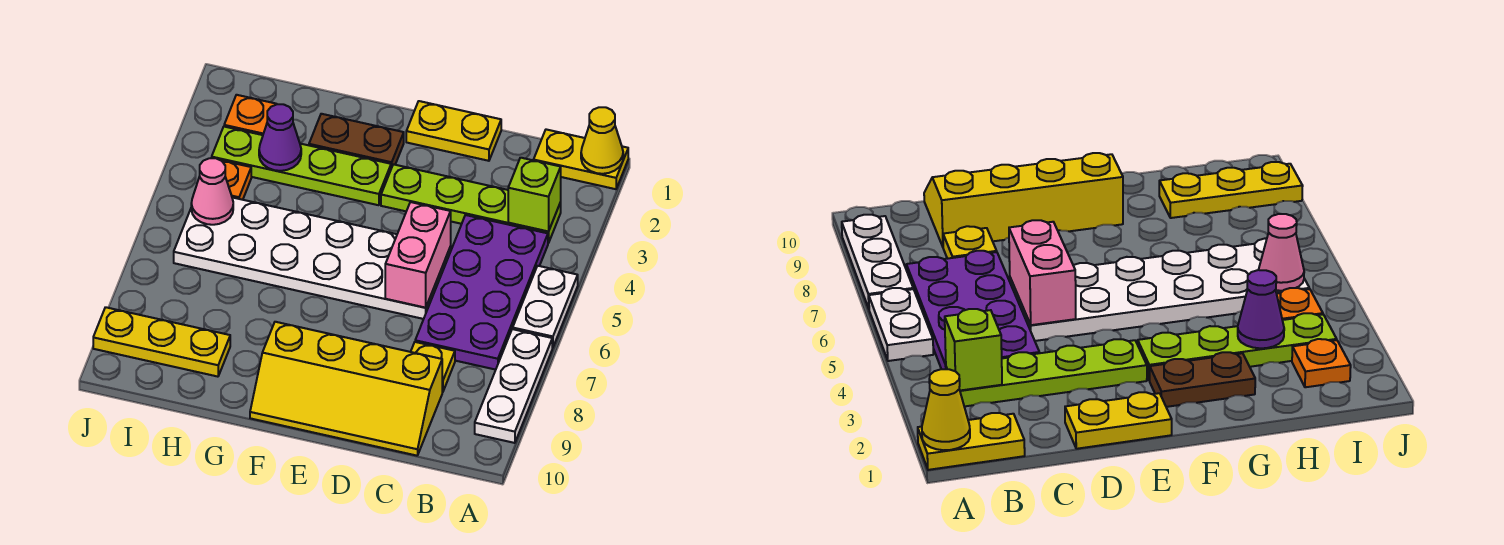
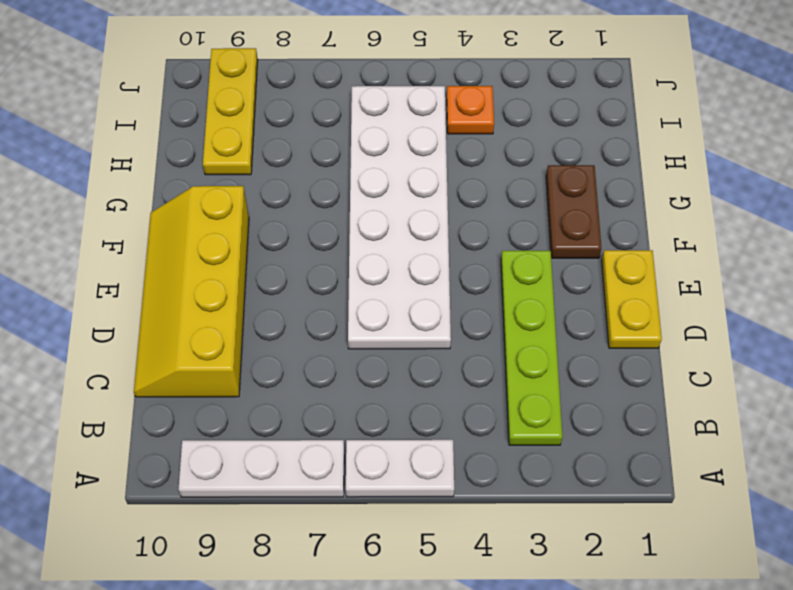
none -> yellow plate A1:B1 level 1
none -> purple plate B4:C7 level 1
none -> yellow plate C8 level 1

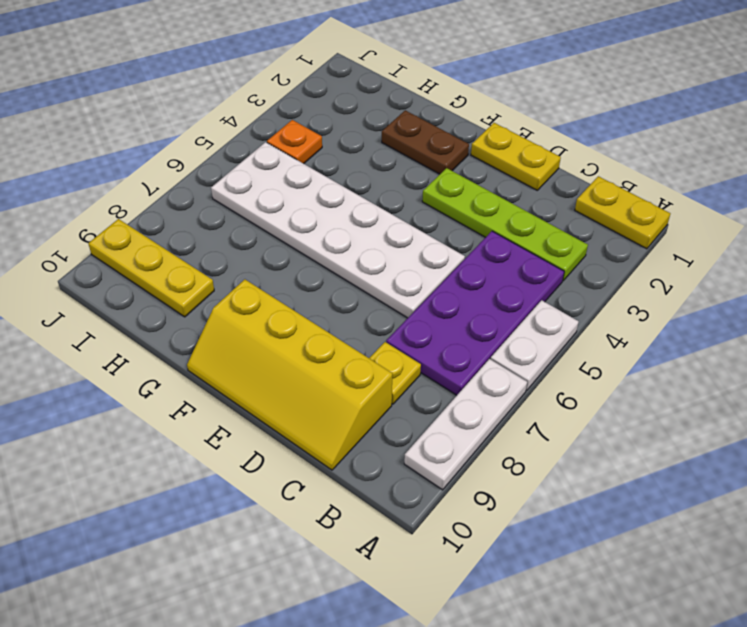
none -> lime plate F3:I3 level 1
none -> orange plate I2 level 1
none -> yellow cone A1 level 2

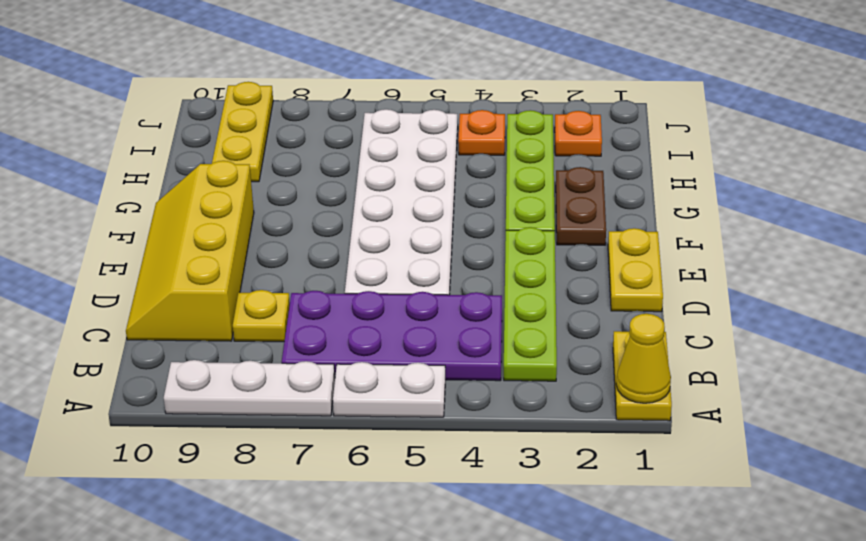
none -> lime brick B3 level 2
none -> pink brick D5:D6 level 2
none -> purple cone H3 level 2

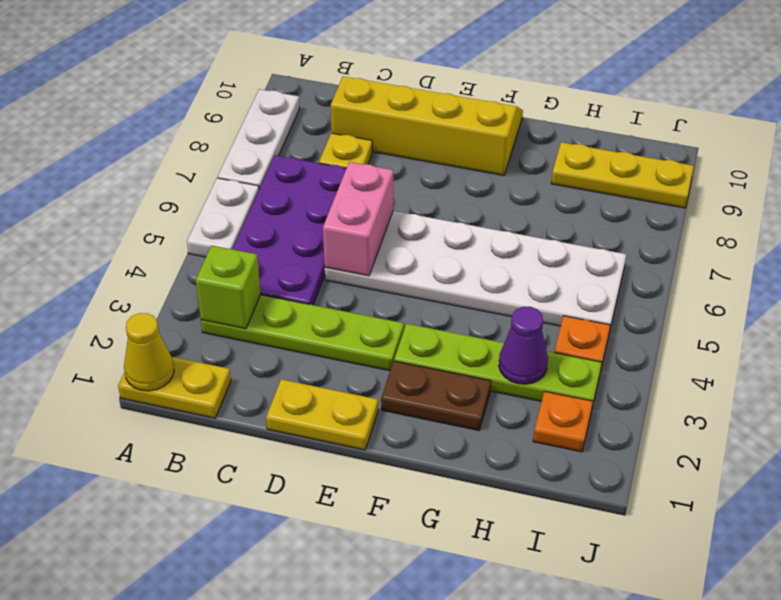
none -> pink cone I5 level 2

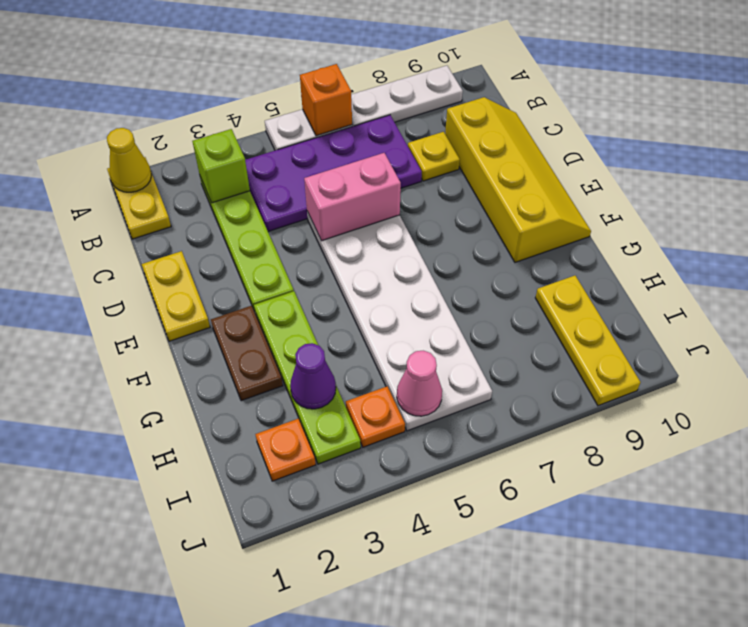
orange brick A6 level 2 -> none

